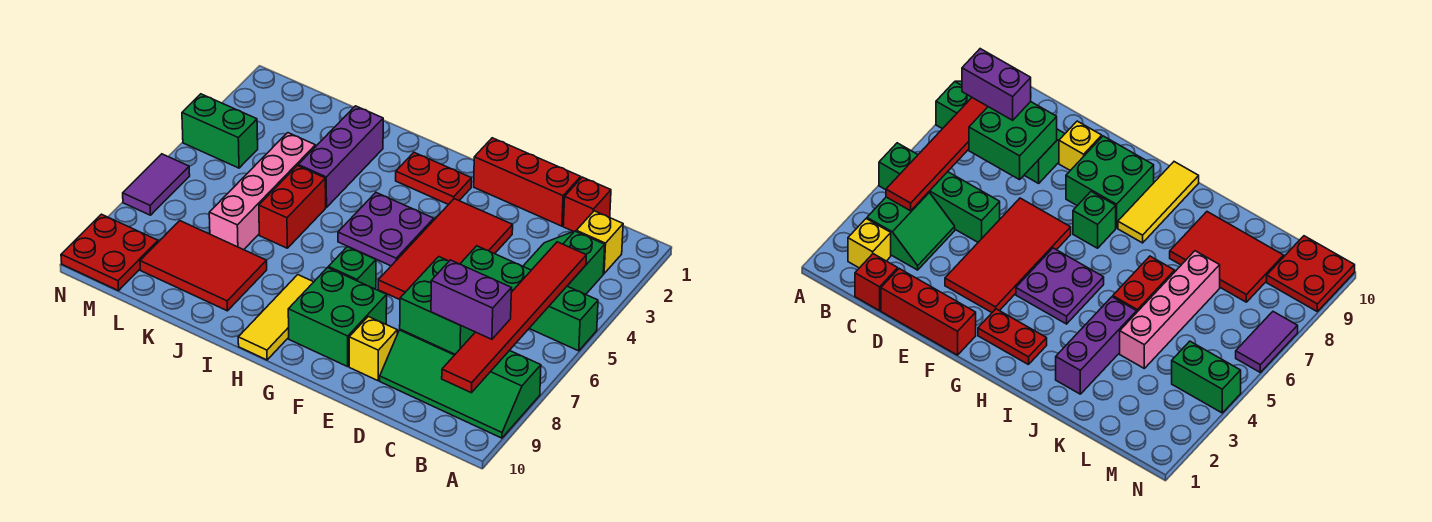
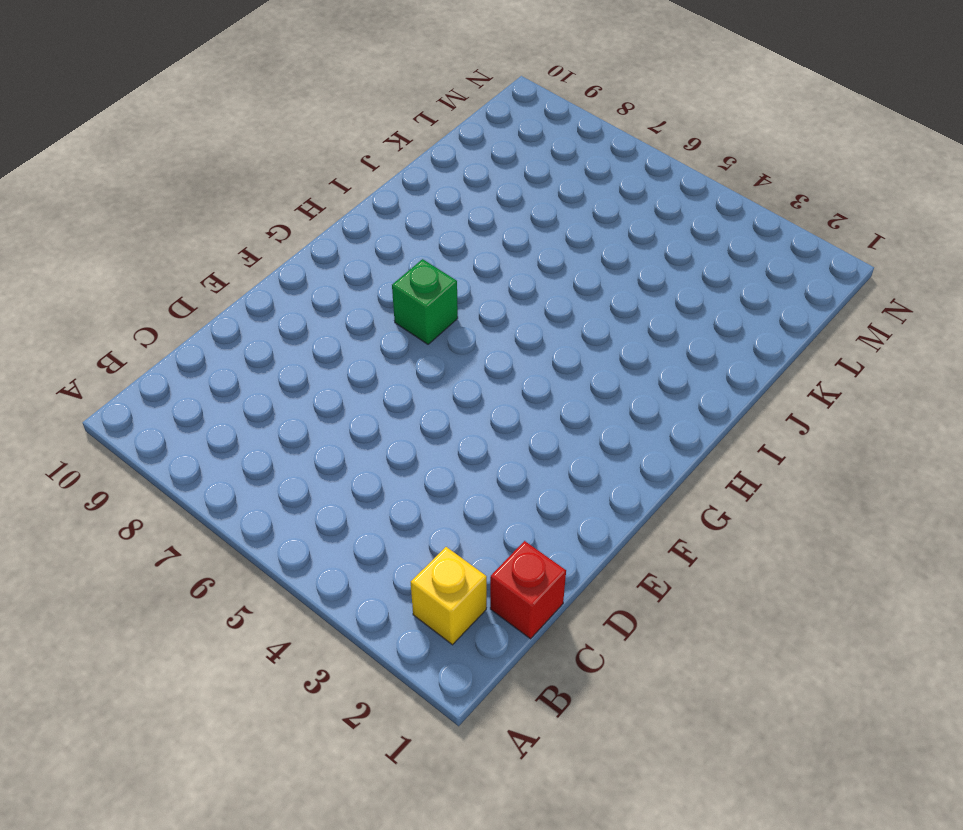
none -> green brick A5:D5 level 1
none -> green slope A8:D9 level 1 top 8
none -> green slope B3:C4 level 1 top B

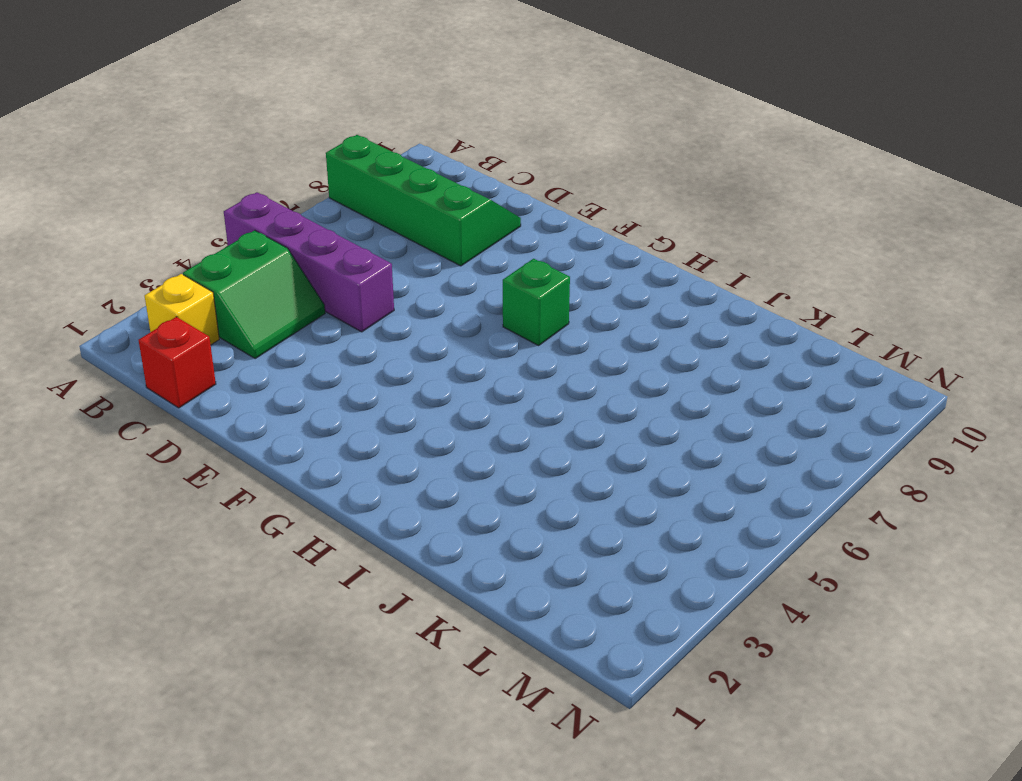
purple brick A5:D5 level 1 -> green brick A5:D5 level 1
none -> red brick D1:F1 level 1
none -> red tile E3:F6 level 1
none -> yellow brick E9 level 1

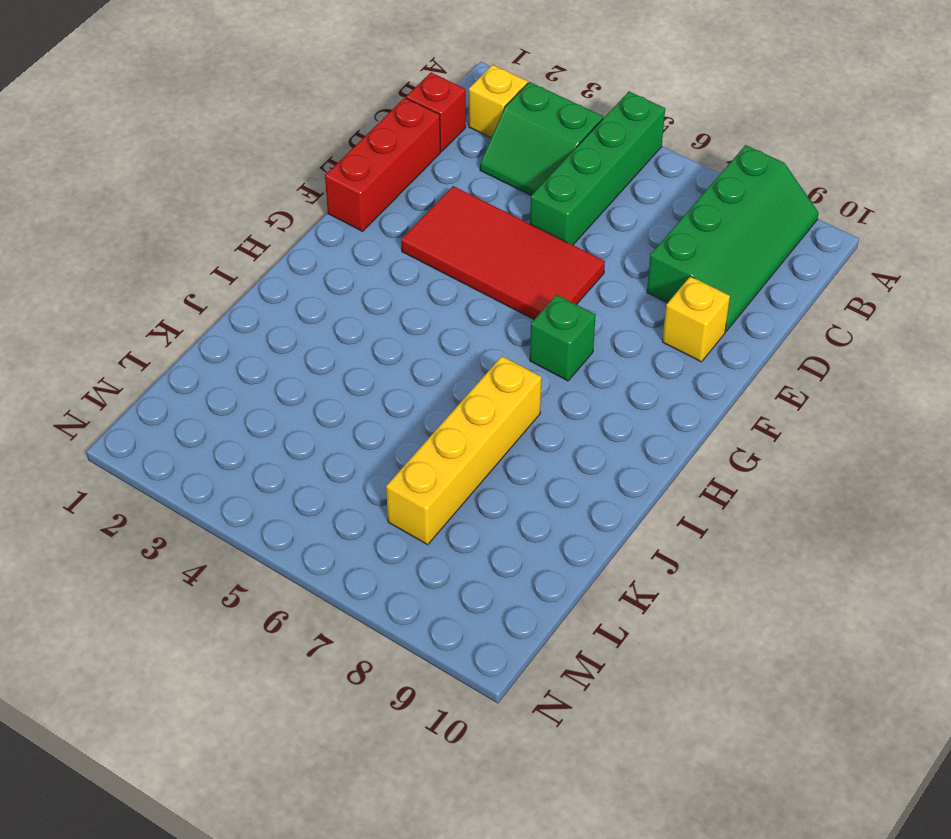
yellow brick I7:L7 level 1 -> pink brick K4:K7 level 1
none -> green brick F8:G9 level 1
none -> red plate G2:H2 level 1
none -> purple plate G4:H5 level 1

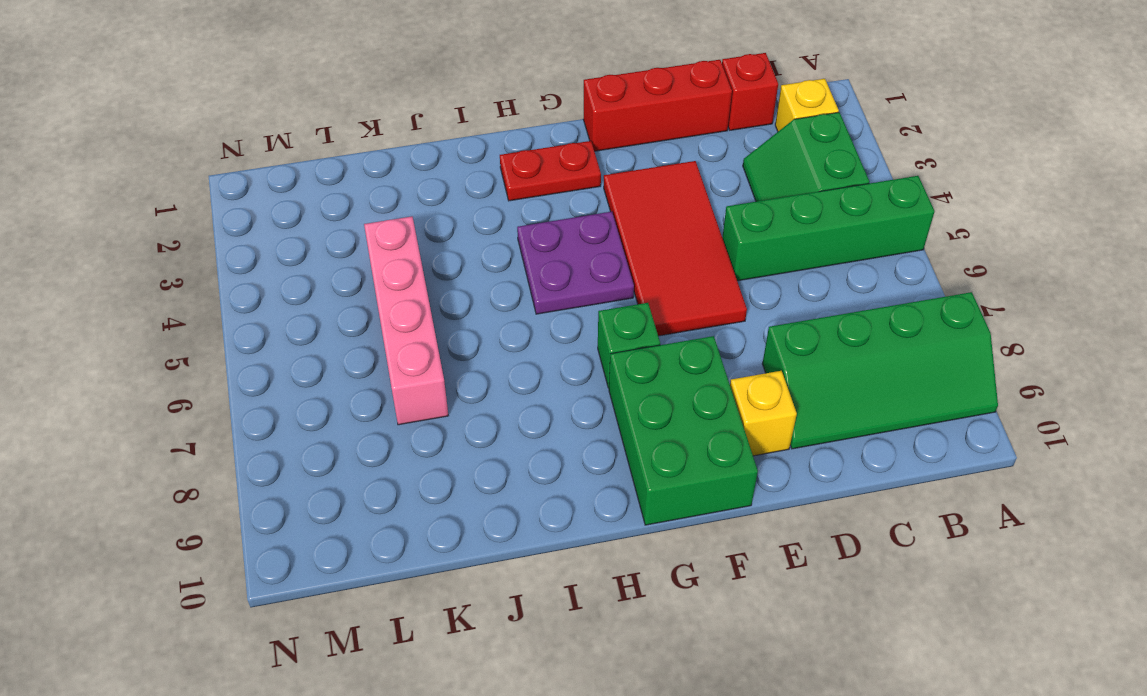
green brick F8:G10 level 1 -> green brick F8:G9 level 1
none -> yellow tile H8:H10 level 1
none -> purple brick J2:J4 level 1
none -> red brick J5:J6 level 1

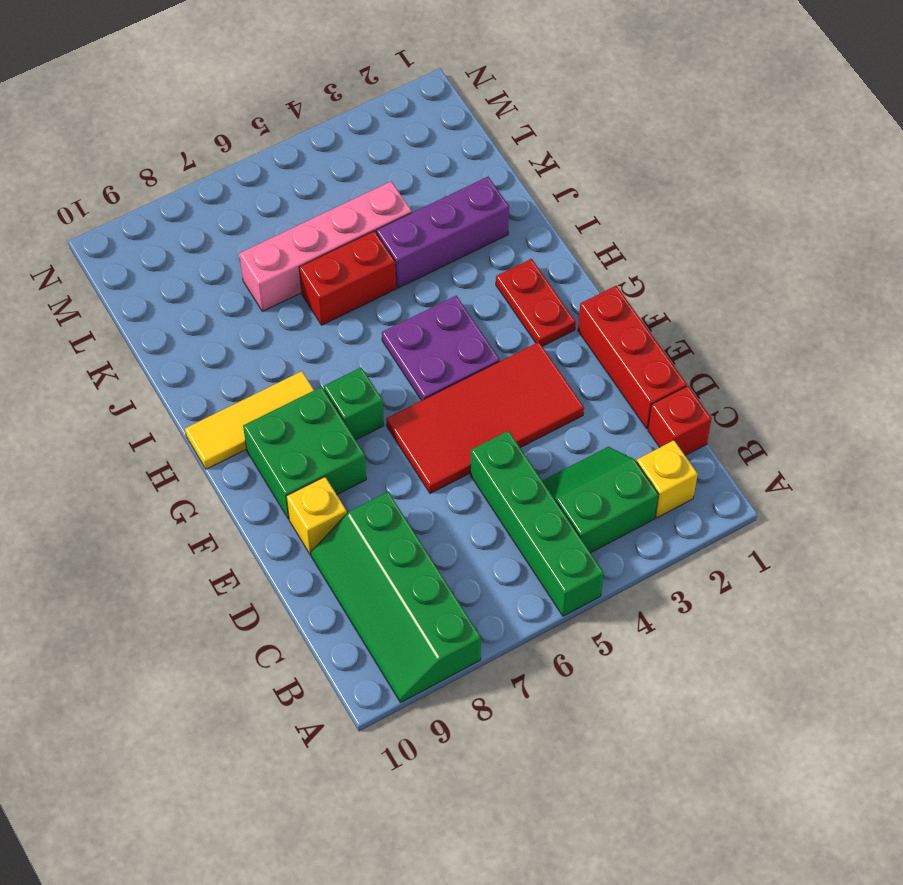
none -> red tile J8:L9 level 1
none -> green brick M4:N4 level 1
none -> red plate M9:N10 level 1

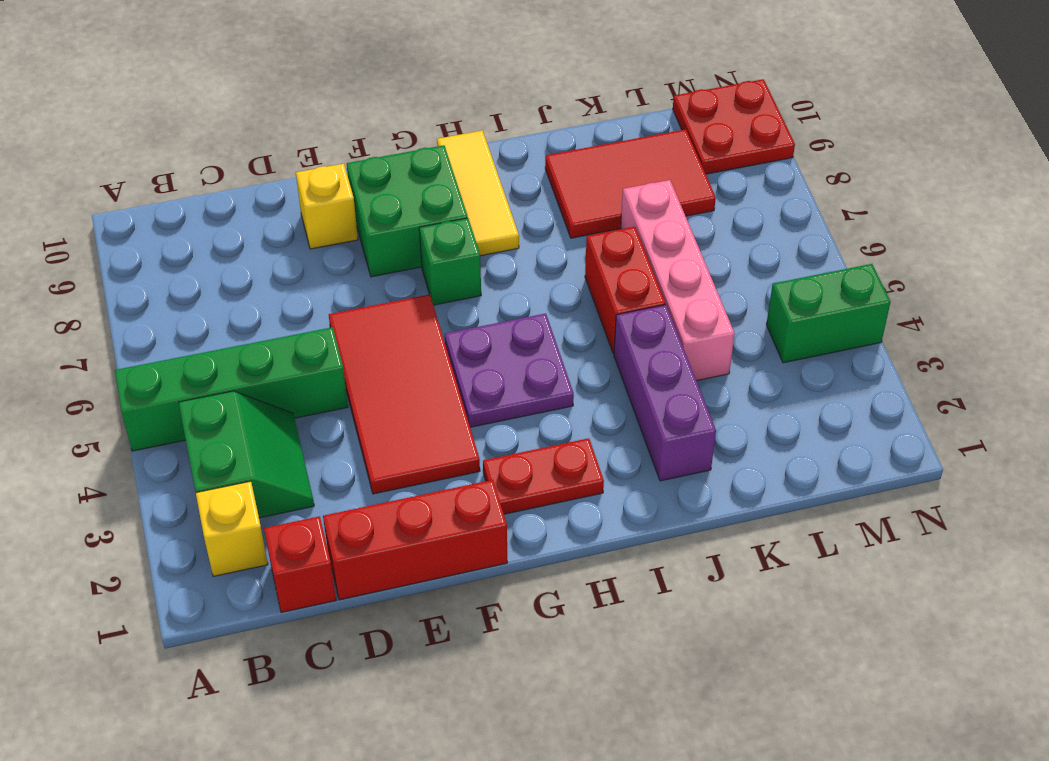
none -> green slope A8:D9 level 1 top 8
none -> purple tile N6:N7 level 1
none -> red tile B4:B9 level 2

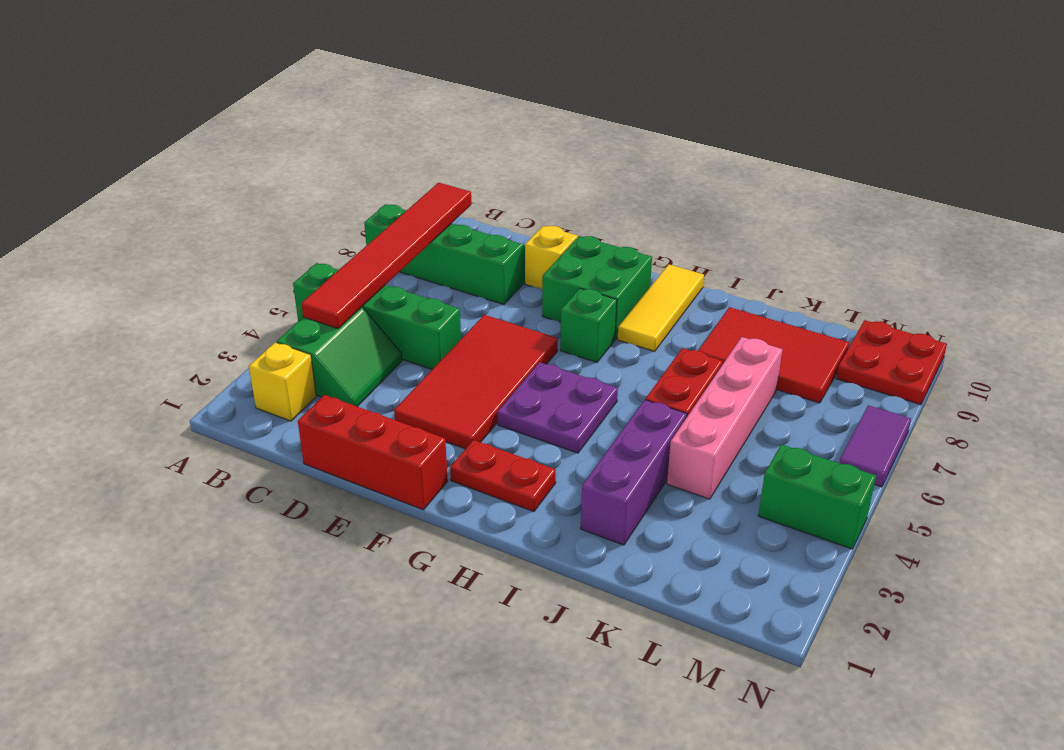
none -> red brick C1 level 1
none -> green brick C7:D8 level 2
none -> purple brick B8:C8 level 3

